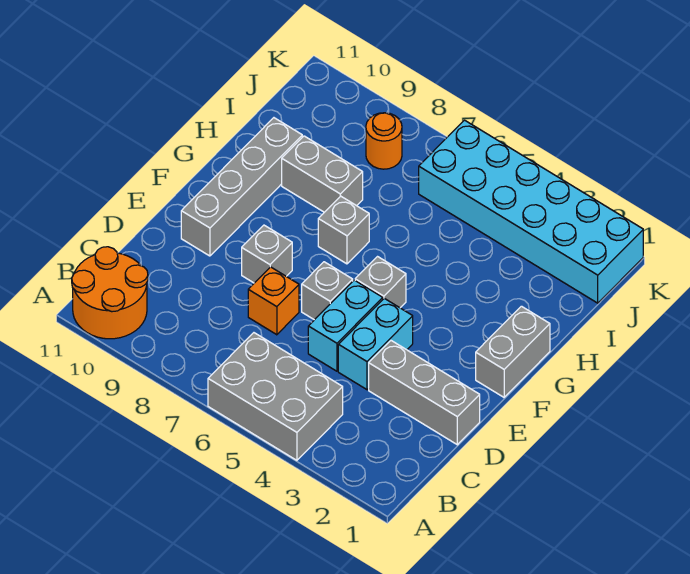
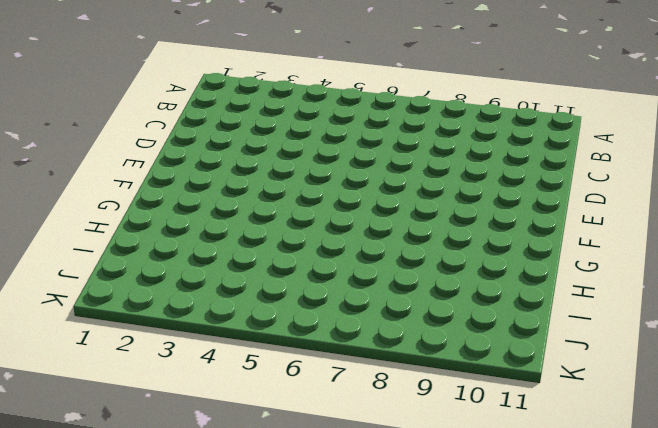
none -> grey brick A4:B6 level 1
none -> orange round brick A10:B11 level 1
none -> grey brick D1:D3 level 1

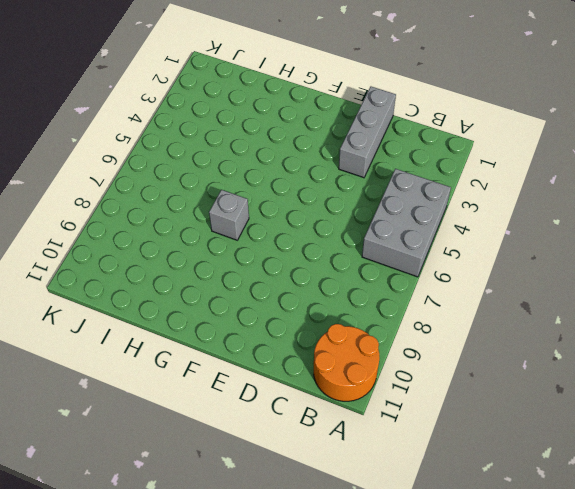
none -> cyan brick D4:E4 level 1
none -> cyan brick D5:E5 level 1
none -> orange brick D7 level 1

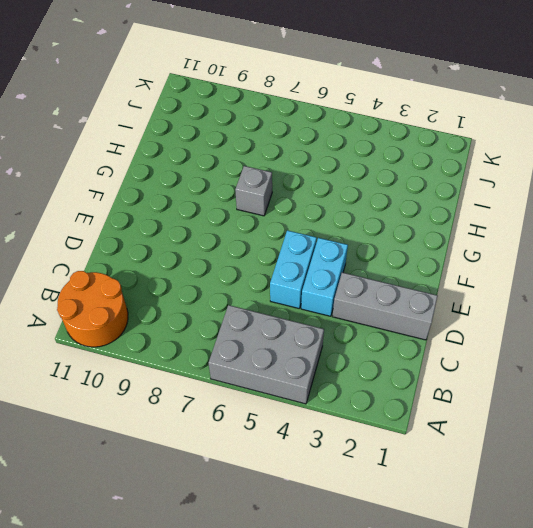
none -> orange brick D7 level 1
none -> grey brick E6 level 1
none -> grey brick E8 level 1

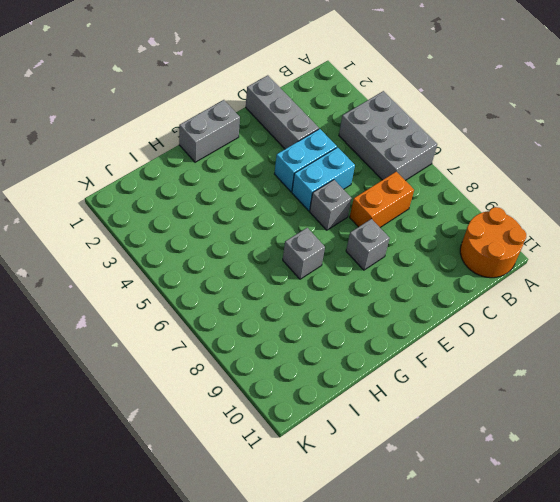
orange brick C7:D7 level 1 -> orange brick D7 level 1
none -> grey brick E10:H10 level 1
none -> grey brick F5 level 1
none -> grey brick H8:H9 level 1

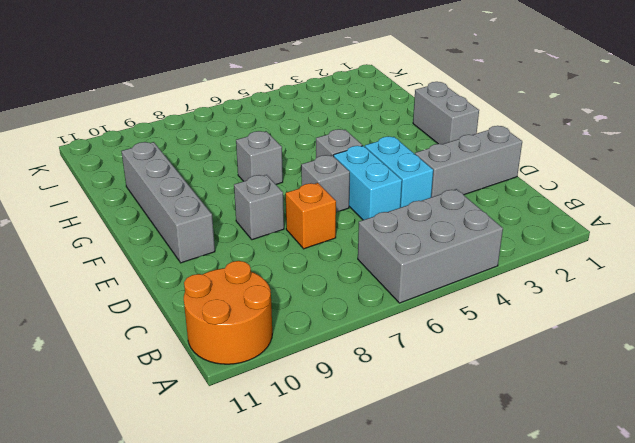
none -> grey brick H8:H9 level 1
none -> cyan brick J1:K6 level 1
none -> orange round brick J8 level 1

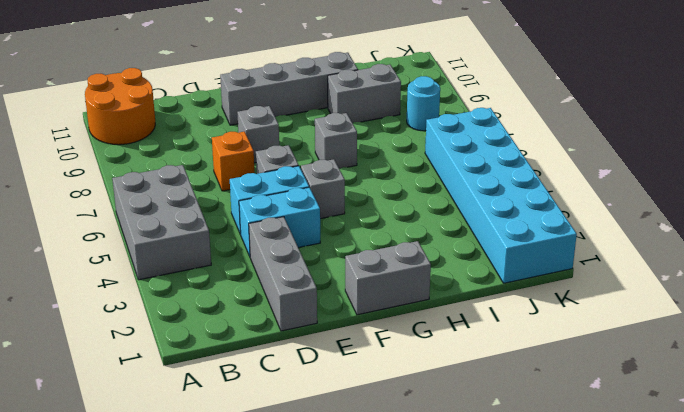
grey brick H9:I9 level 1 -> grey brick H8:H9 level 1
cyan round brick J8 level 1 -> orange round brick J8 level 1

